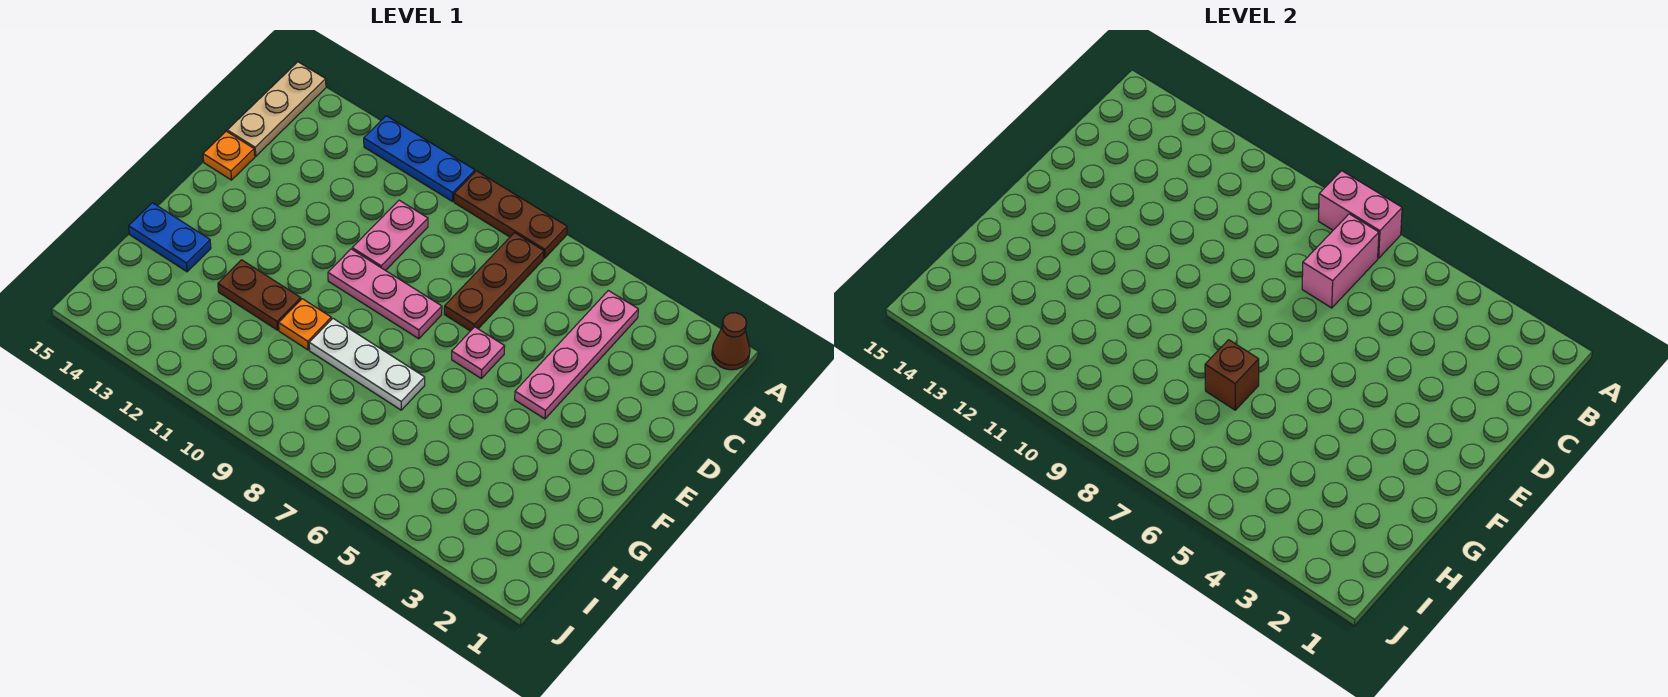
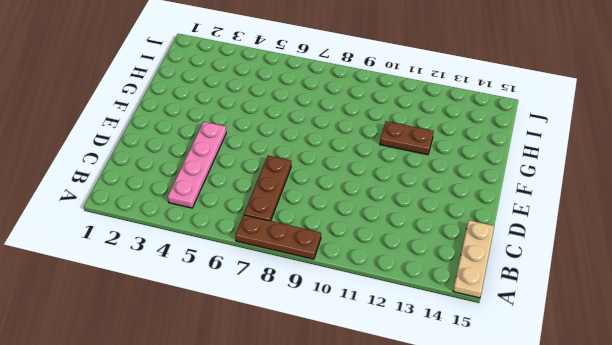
none -> brown cone A1 level 1
none -> blue plate A10:A12 level 1
none -> pink plate C10:D10 level 1

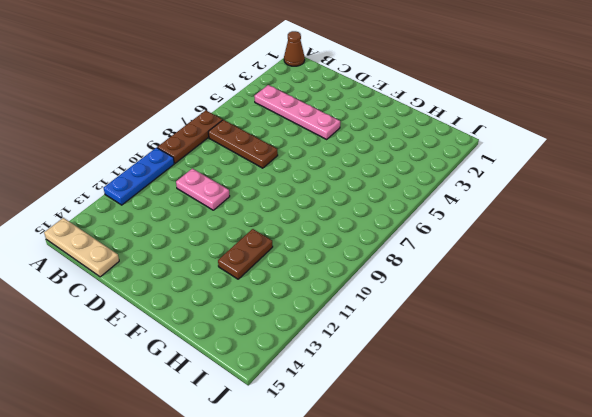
none -> orange plate D15 level 1
none -> pink plate E6 level 1
none -> pink plate E8:E10 level 1

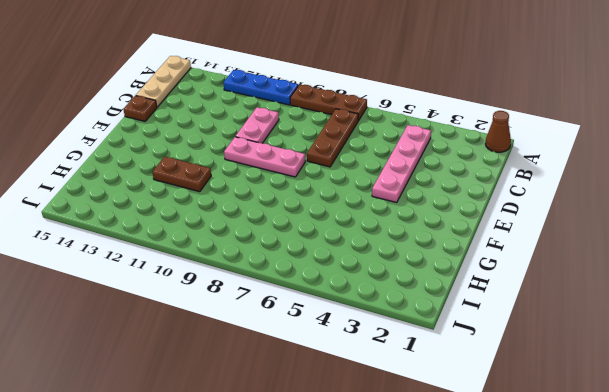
brown plate D15 level 1 -> orange plate D15 level 1
none -> pink plate E6 level 1
none -> white plate G7:G9 level 1
none -> orange plate G10 level 1

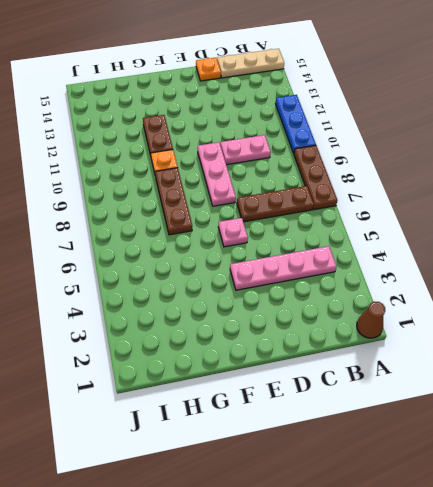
brown plate G7:G9 level 1 -> white plate G7:G9 level 1
none -> blue plate G14:G15 level 1
none -> pink brick A7:A8 level 2
none -> pink brick B7:C7 level 2

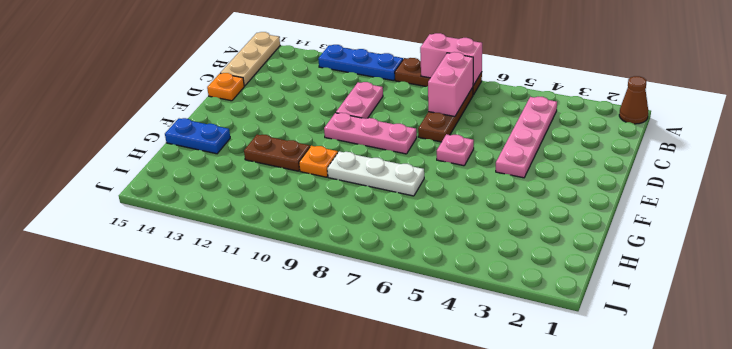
none -> brown brick G7 level 2

